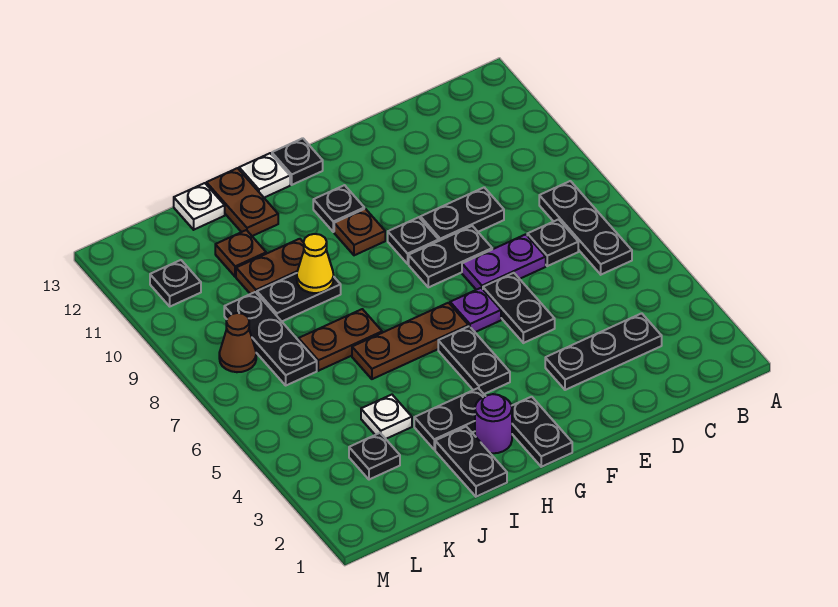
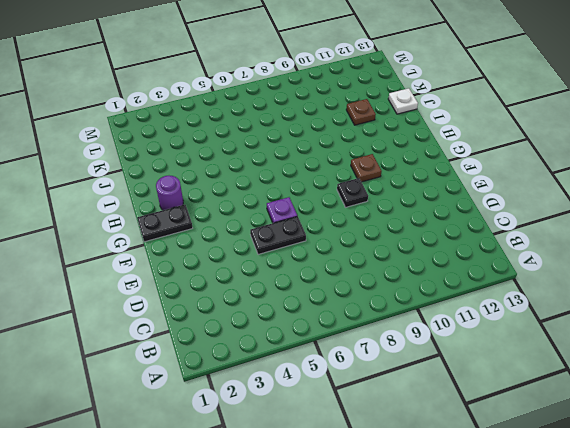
none -> black plate B6:B8 level 1
none -> black plate C3:E3 level 1
none -> black plate C7 level 1
none -> purple plate D7:E7 level 1

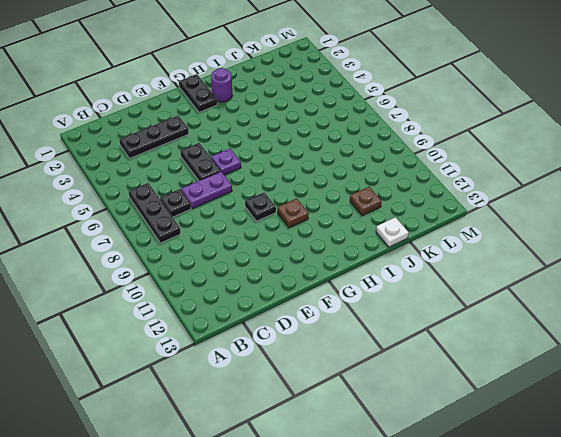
none -> black plate D9:E9 level 1
none -> black plate E8:F8 level 1
none -> black plate G4:G5 level 1
none -> brown plate G6:I6 level 1

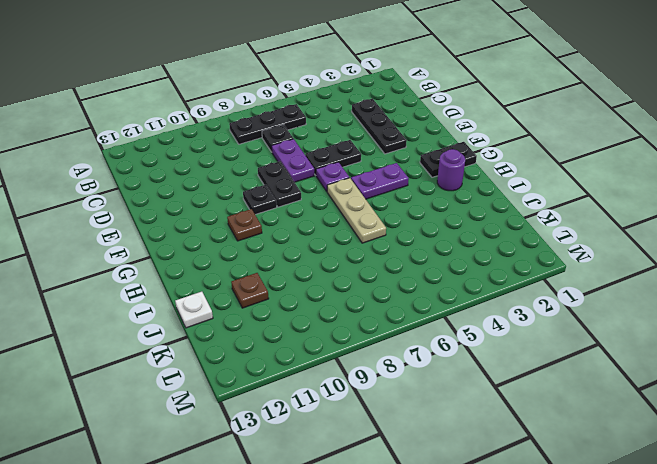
purple plate G4:G5 level 1 -> black plate G4:G5 level 1
tan plate G6:I6 level 1 -> brown plate G6:I6 level 1
none -> black plate D9:E9 level 1
none -> black plate G11 level 1
none -> black plate G13 level 1
none -> black plate H3:I3 level 1

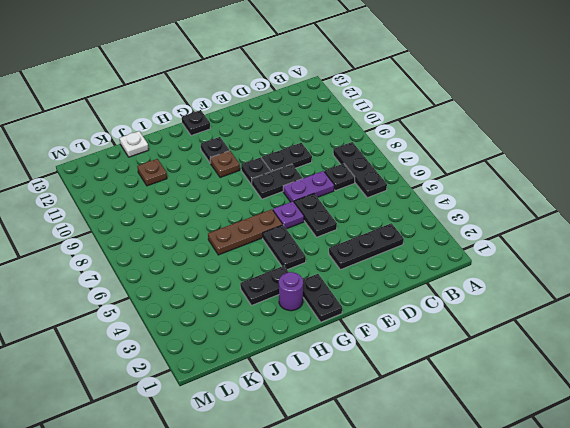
none -> white plate H13 level 1
none -> black plate I1:I2 level 1
none -> brown plate I7:J7 level 1
none -> black plate I9:J9 level 1

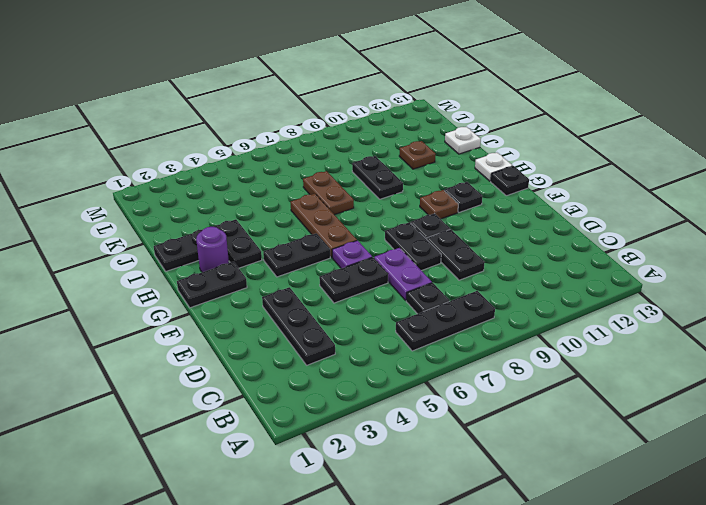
none -> brown plate I10:J10 level 1
none -> brown plate I12:I13 level 1
none -> white plate J4 level 1
none -> black plate K3 level 1

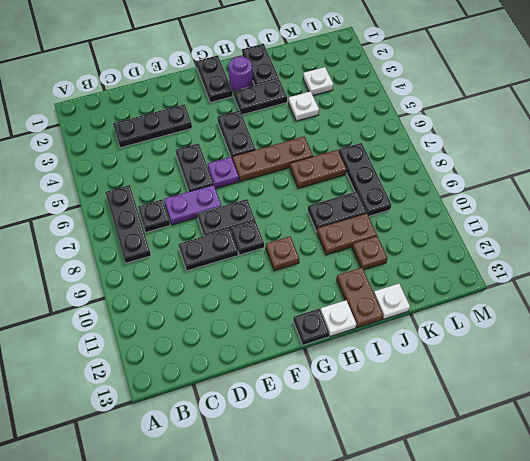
white plate K3 level 1 -> black plate K3 level 1
none -> black plate G11 level 1
none -> brown cone L8 level 1
none -> black plate L11 level 1
none -> yellow cone I9 level 2

